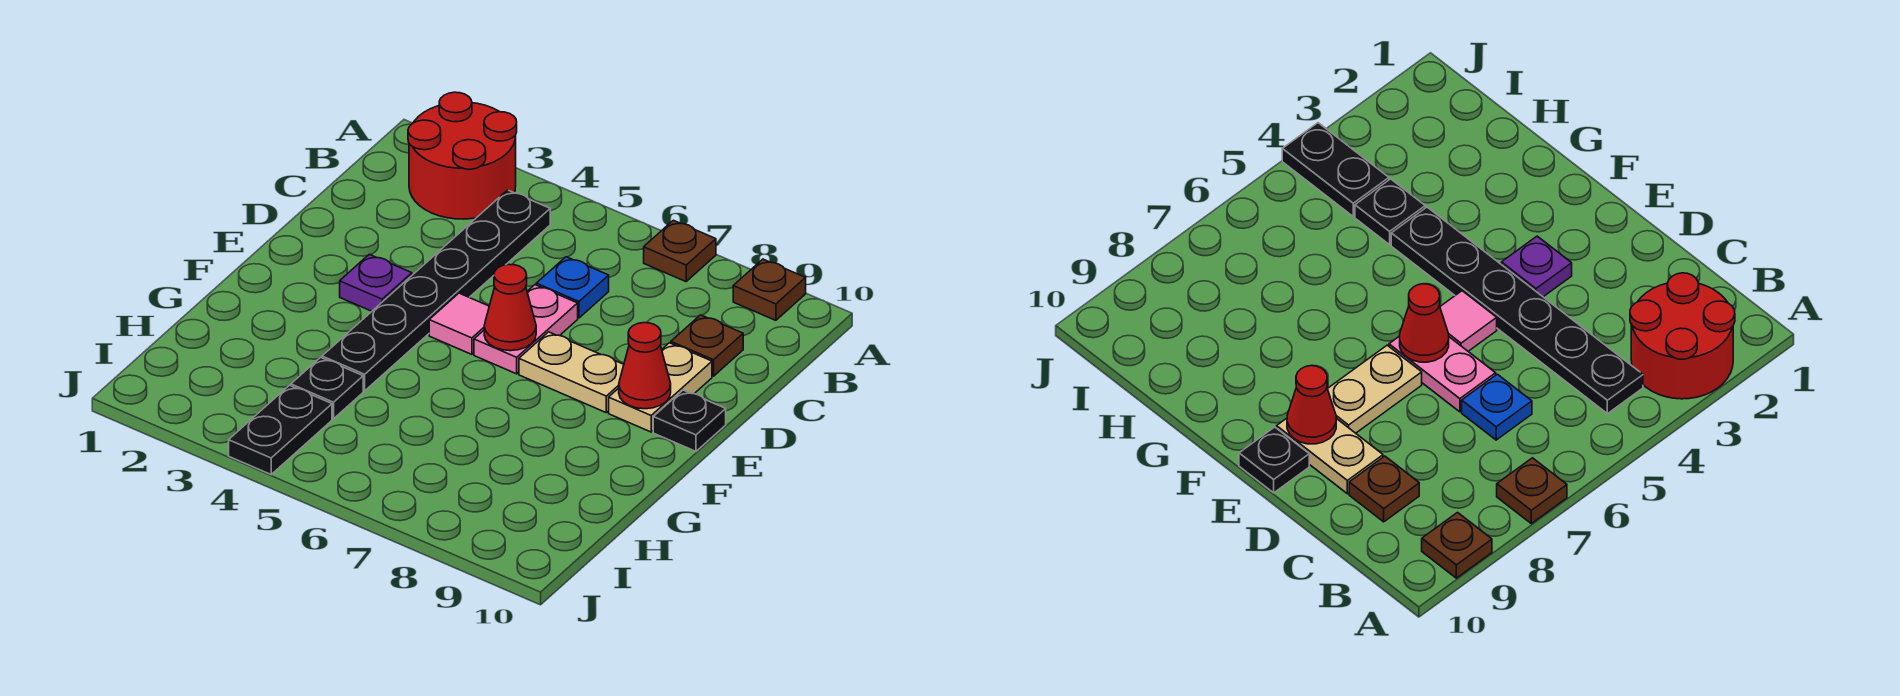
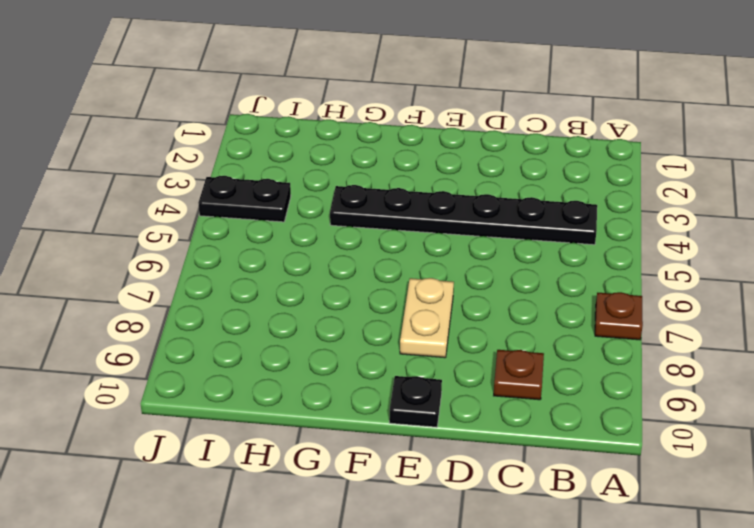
none -> red round brick A2:B3 level 1
none -> brown plate A9 level 1
none -> blue plate C6 level 1

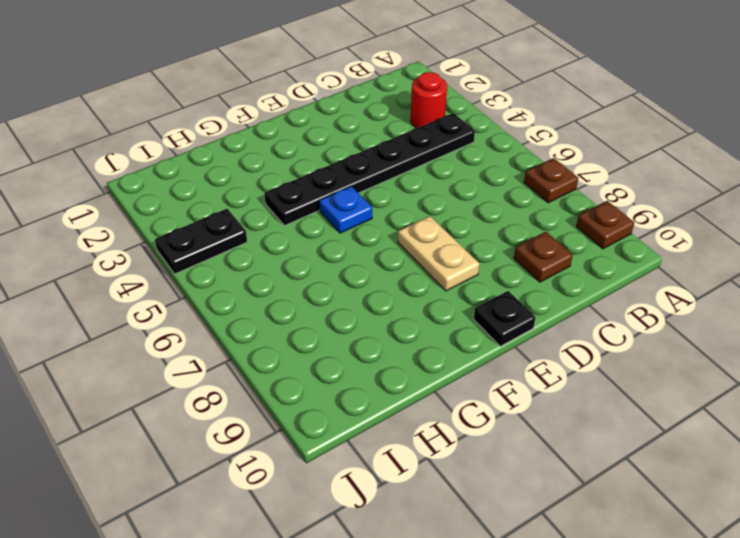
red round brick B3 level 1 -> red round brick A2:B3 level 1
blue plate F5 level 1 -> blue plate C6 level 1
none -> pink plate D6:E6 level 1
none -> tan plate D9:E9 level 1
none -> purple plate E3 level 1

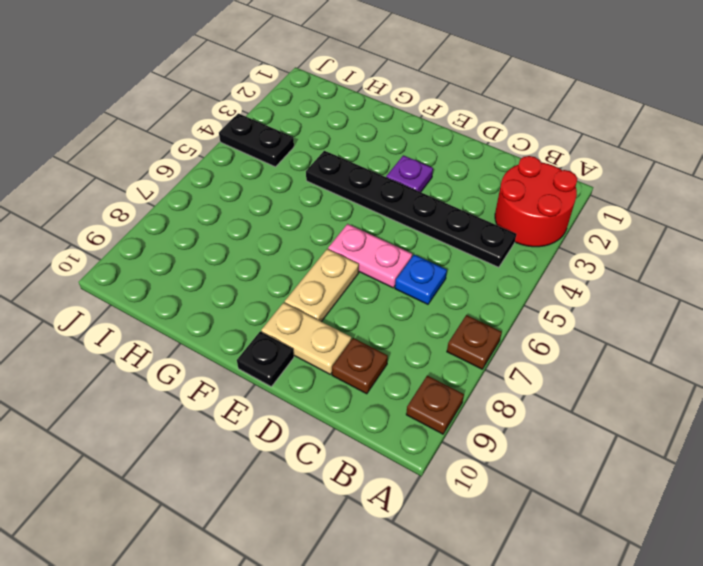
none -> pink tile E5 level 1
none -> black plate H4 level 1
none -> red cone E6 level 2

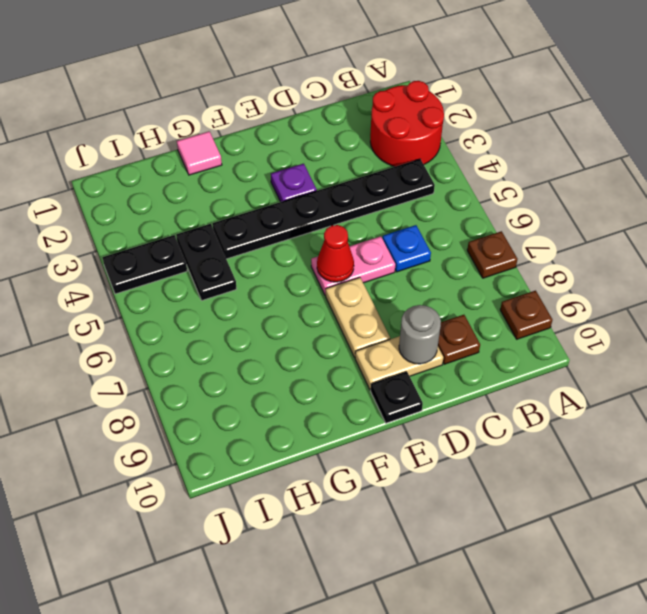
grey round brick D9 level 2 -> none
pink tile G1 level 1 -> pink tile E5 level 1
black plate H4:H5 level 1 -> black plate H4 level 1
none -> red cone E9 level 2

